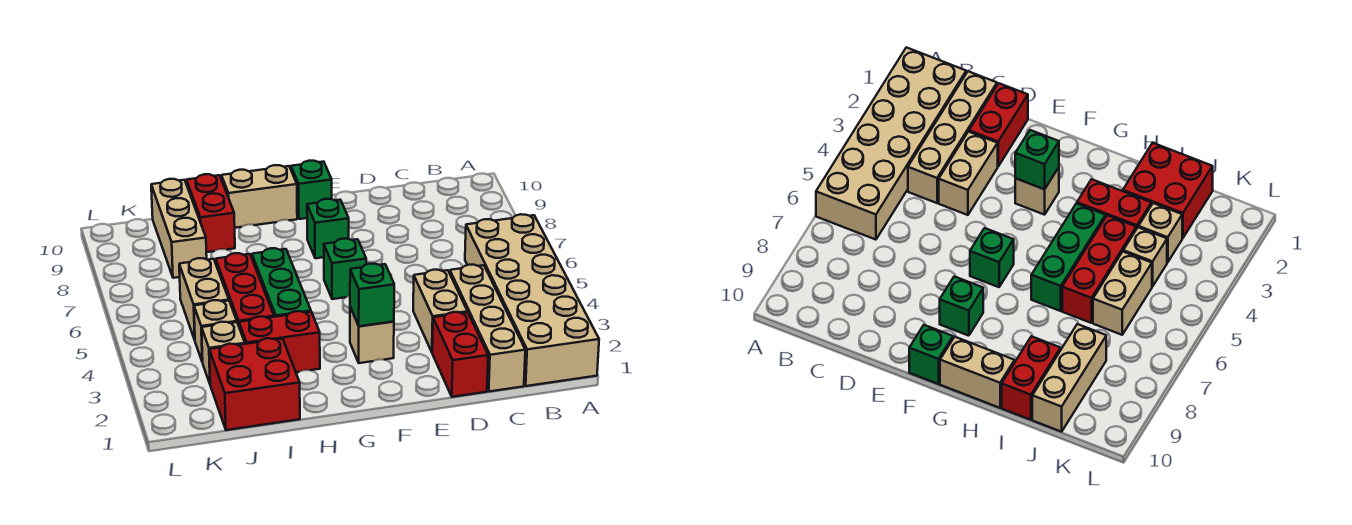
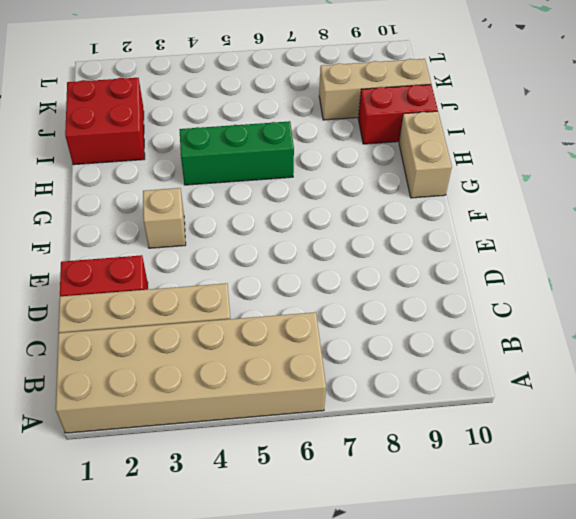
none -> tan brick D3:D4 level 1
none -> green brick F6 level 1
none -> green brick F8 level 1

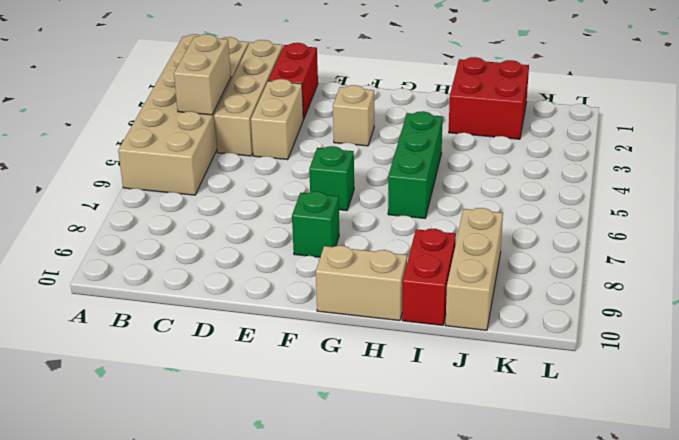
tan brick B3:B4 level 2 -> tan brick J5:J6 level 1
none -> green brick F10 level 1
none -> red brick H3:I3 level 1
none -> red brick I4:I6 level 1

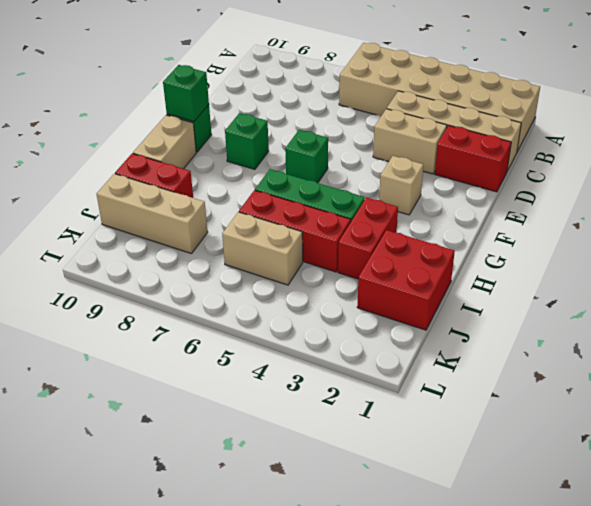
green brick F10 level 2 -> green brick F3 level 2
none -> tan brick J3 level 1
none -> tan brick J4 level 1

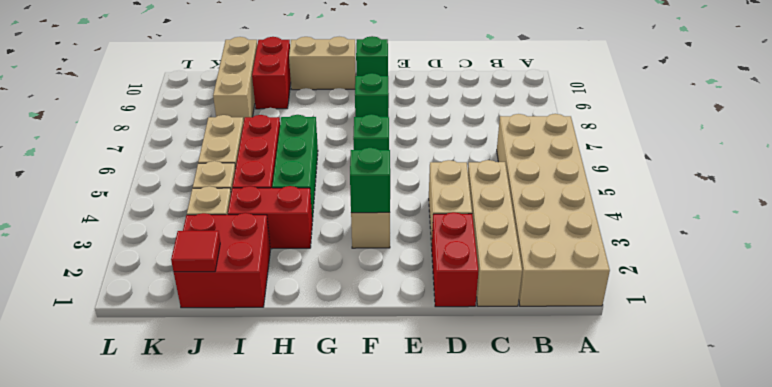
red tile J1 level 2 -> none

